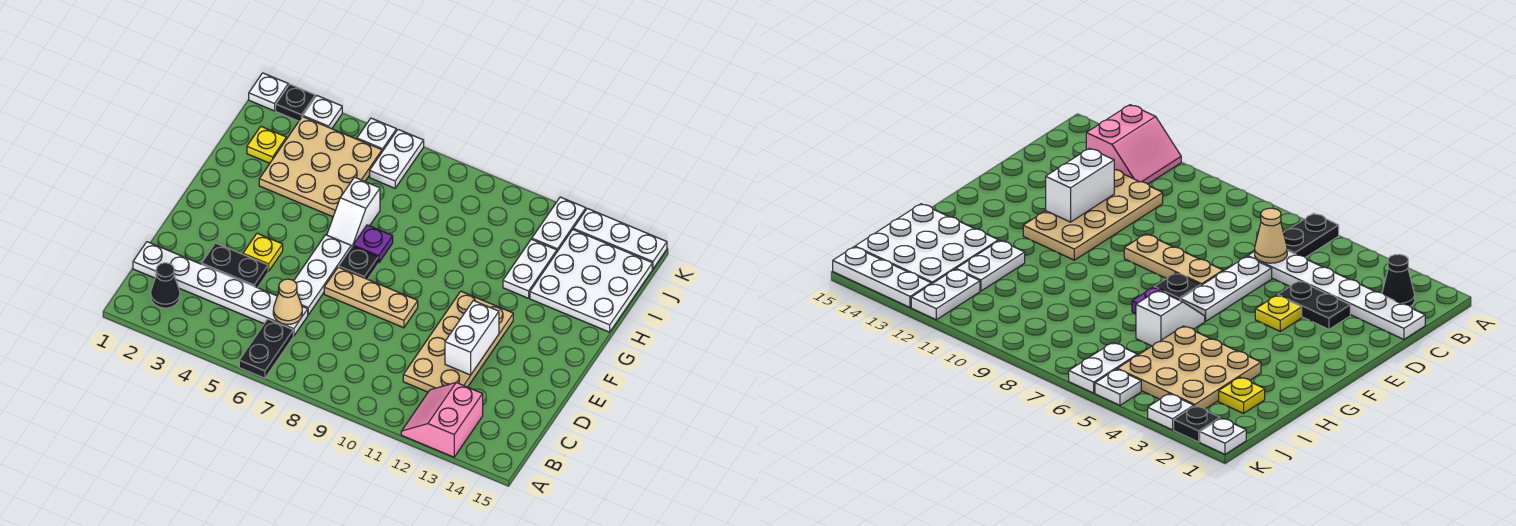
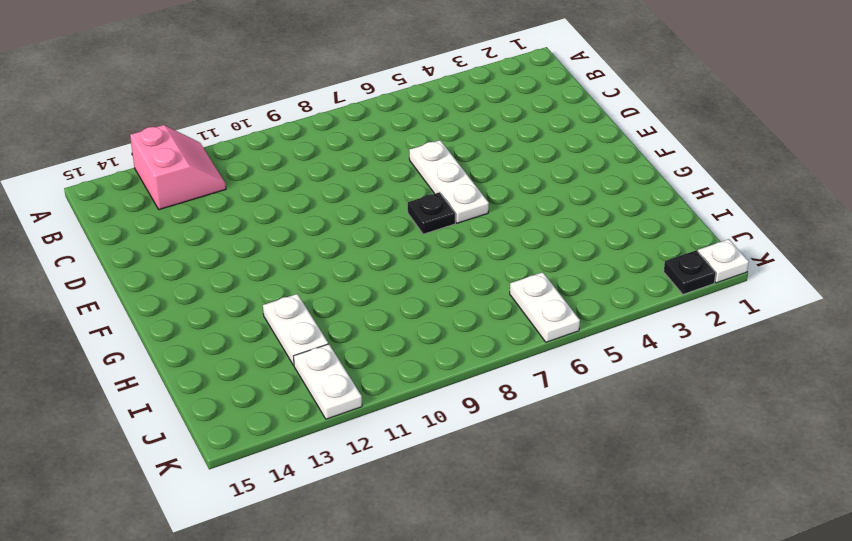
none -> black plate A6:B6 level 1
none -> black cone B2 level 1
none -> white plate C1:C6 level 1

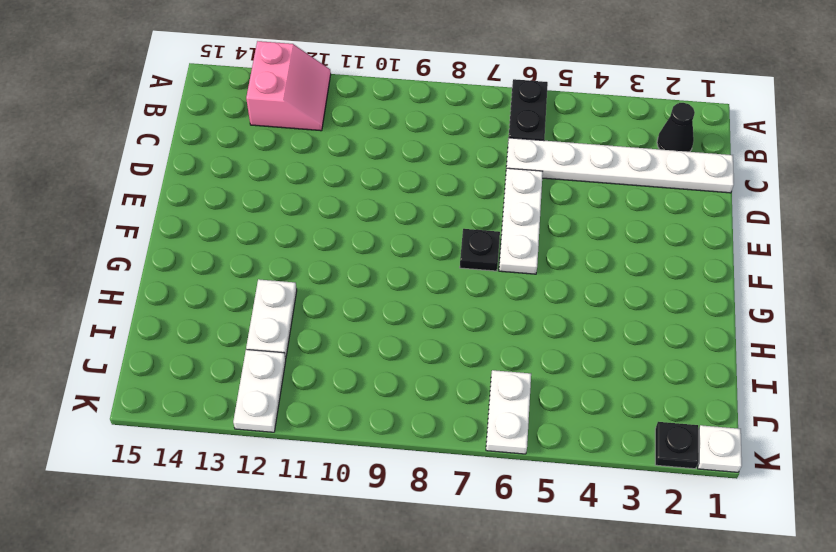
none -> tan plate C11:F12 level 1
none -> black plate D3:D4 level 1
none -> yellow plate E4 level 1

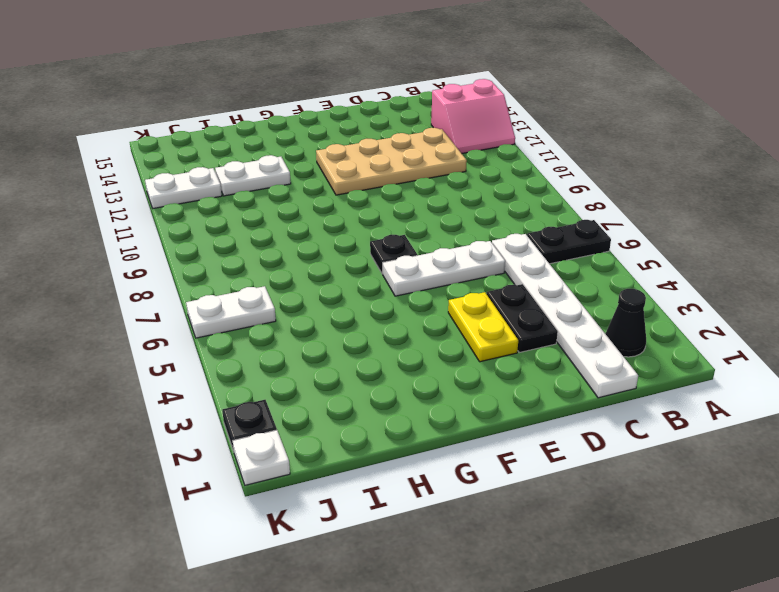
yellow plate E3:E4 level 1 -> yellow plate E4 level 1
none -> tan plate E7:E9 level 1
none -> white slope G6:H6 level 1 top H
none -> purple plate G7 level 1

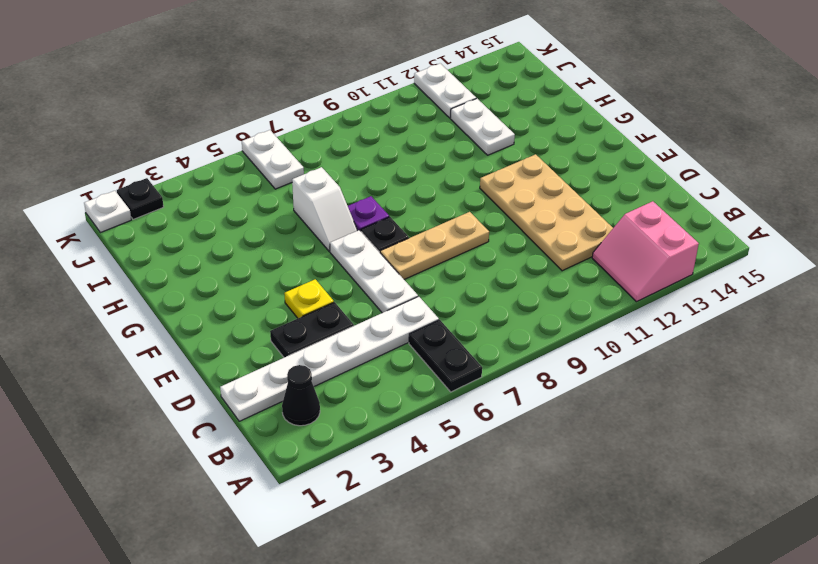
none -> tan plate H3:J5 level 1
none -> white plate H13:J15 level 1
none -> yellow plate I2 level 1

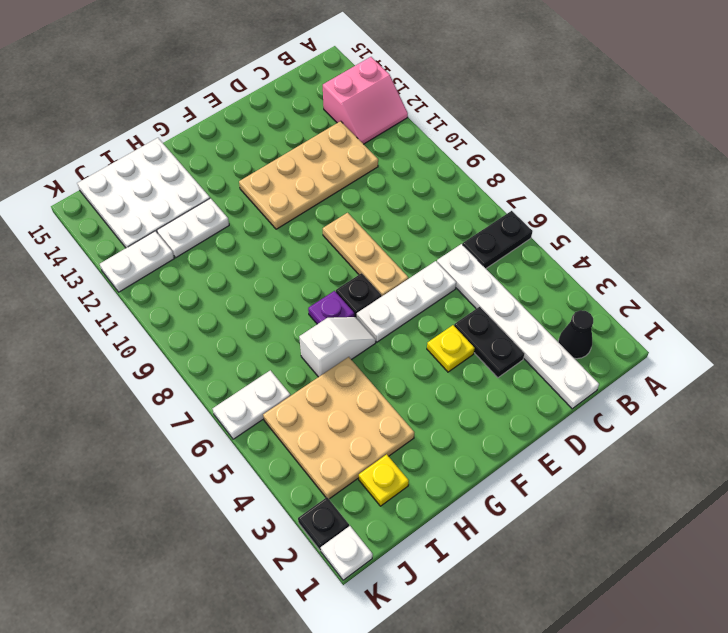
none -> white plate K3 level 1
none -> white plate K5 level 1
none -> white plate K13:K15 level 1

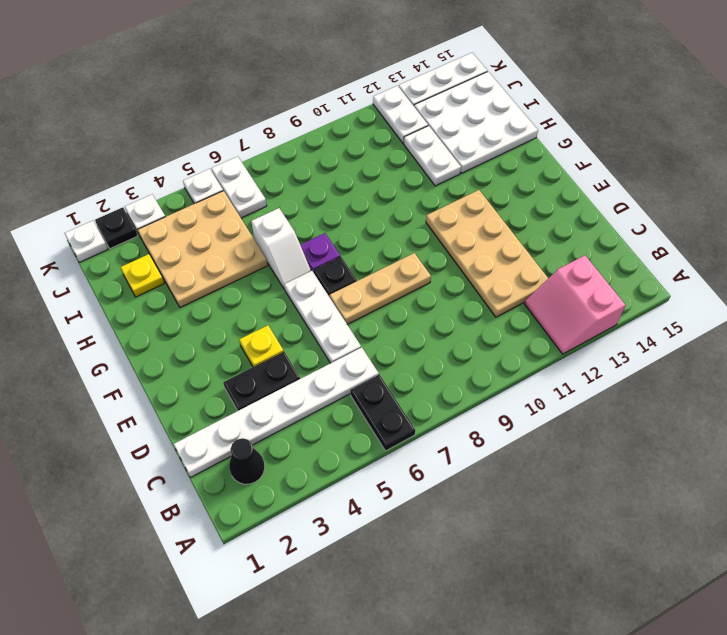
none -> tan cone C6 level 2
none -> white brick D12:E12 level 2

